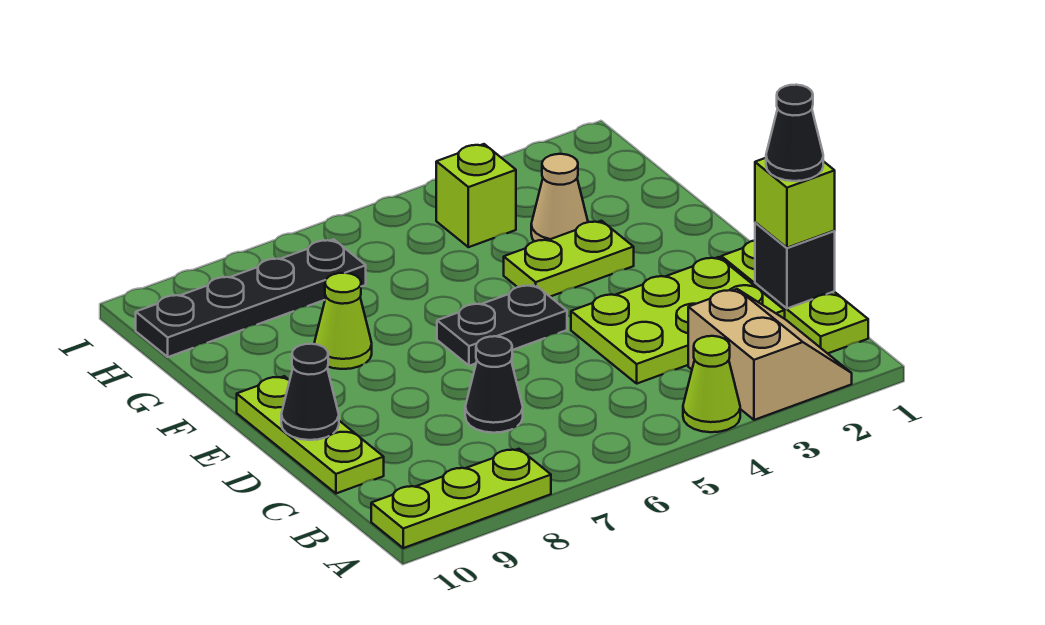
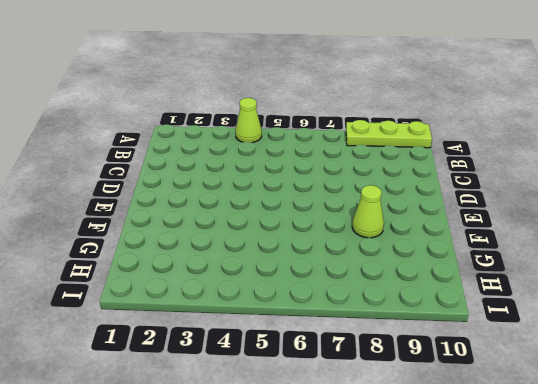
none -> tan slope A2:B3 level 1 top 3
none -> lime plate B1:D1 level 1
none -> lime plate C2:D4 level 1

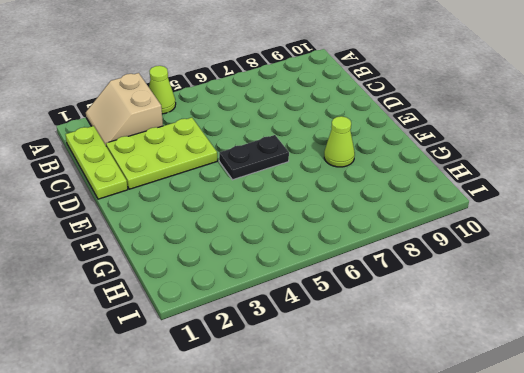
none -> lime plate A8:A10 level 1
none -> black cone C7 level 1
none -> lime plate C10:E10 level 1

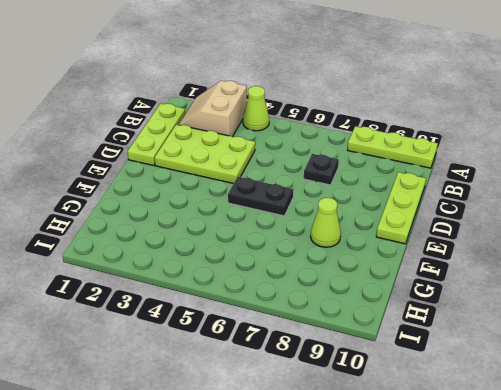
black plate C7 level 1 -> black cone C7 level 1
none -> lime plate F3:F4 level 1
none -> tan cone G3 level 1
none -> lime brick H4 level 1

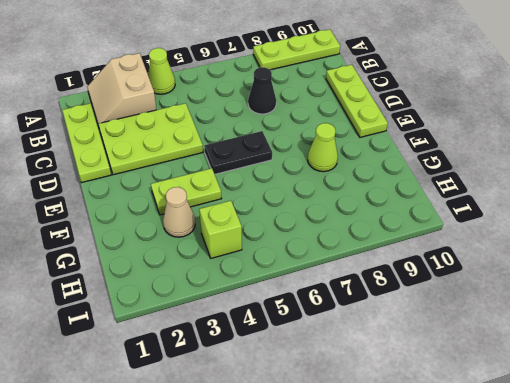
none -> black plate H7:H10 level 1
none -> black brick C1 level 2
none -> black cone D10 level 2

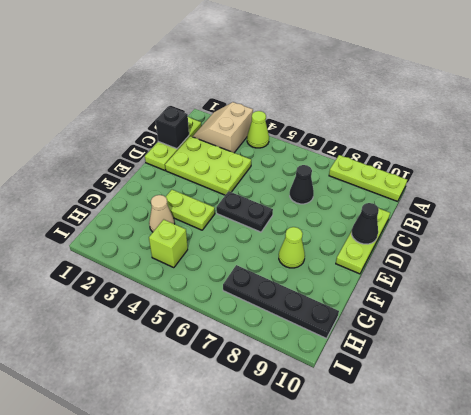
none -> lime brick C1 level 3
none -> black cone C1 level 4

